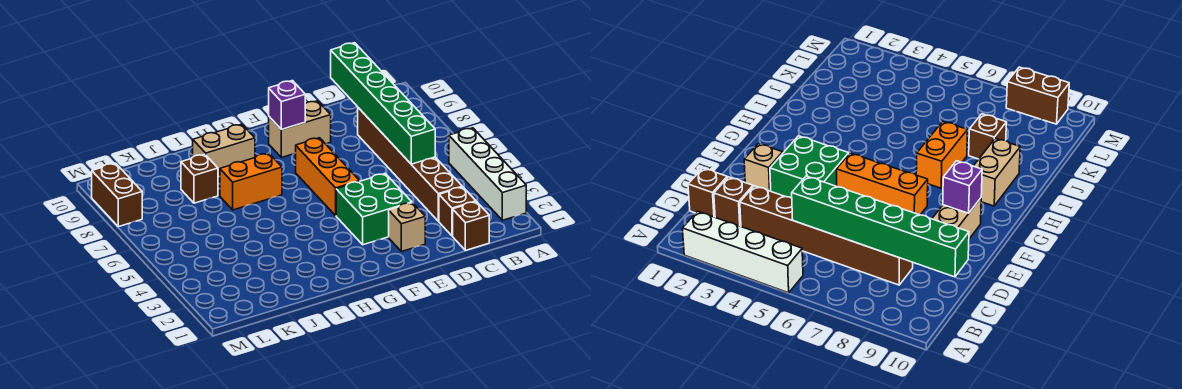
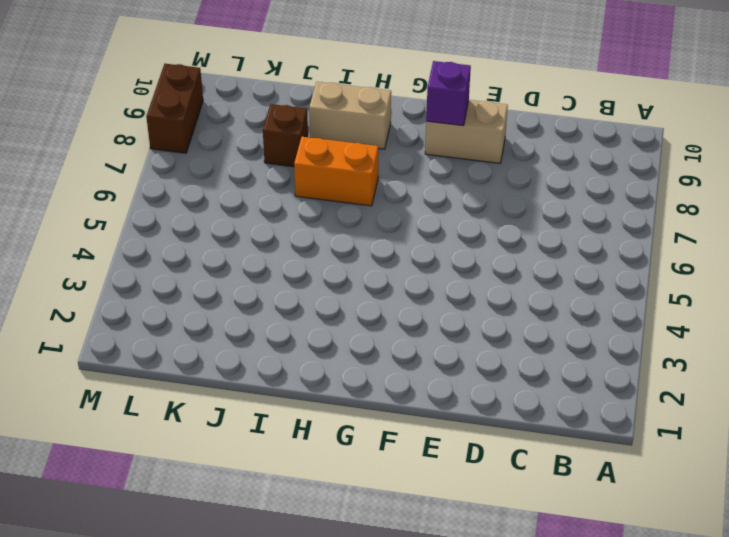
none -> white brick A2:A5 level 1
none -> brown brick C1 level 1
none -> brown brick C2 level 1

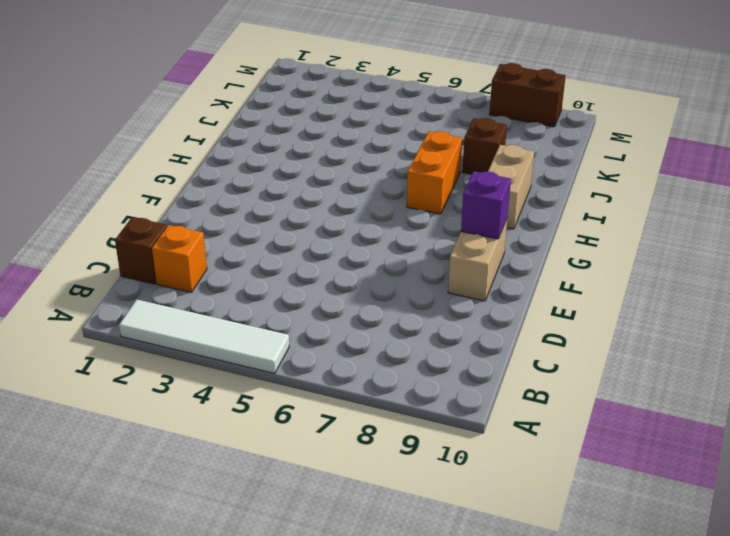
white tile A2:A5 level 1 -> white brick A2:A5 level 1
orange brick C2 level 1 -> brown brick C2 level 1
none -> brown brick C3:C8 level 1
none -> tan brick E2 level 1
none -> green brick E3:F4 level 1

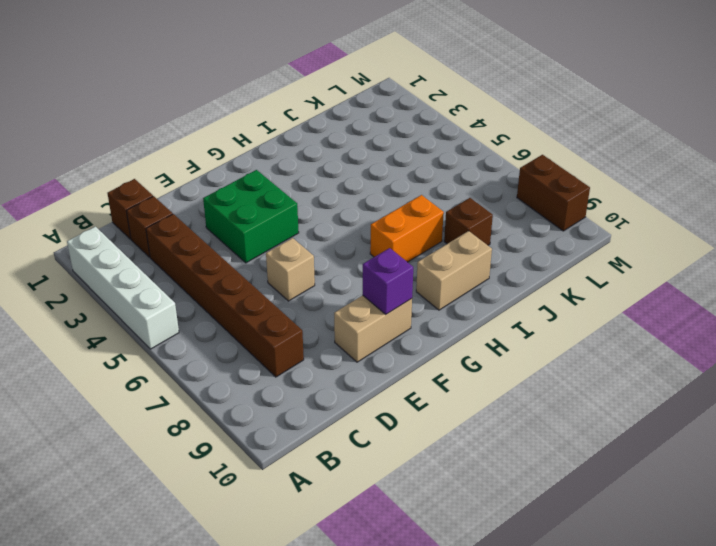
tan brick E6 level 1 -> tan brick E2 level 1
none -> orange brick F5:F7 level 1
none -> green brick C5:C10 level 2

